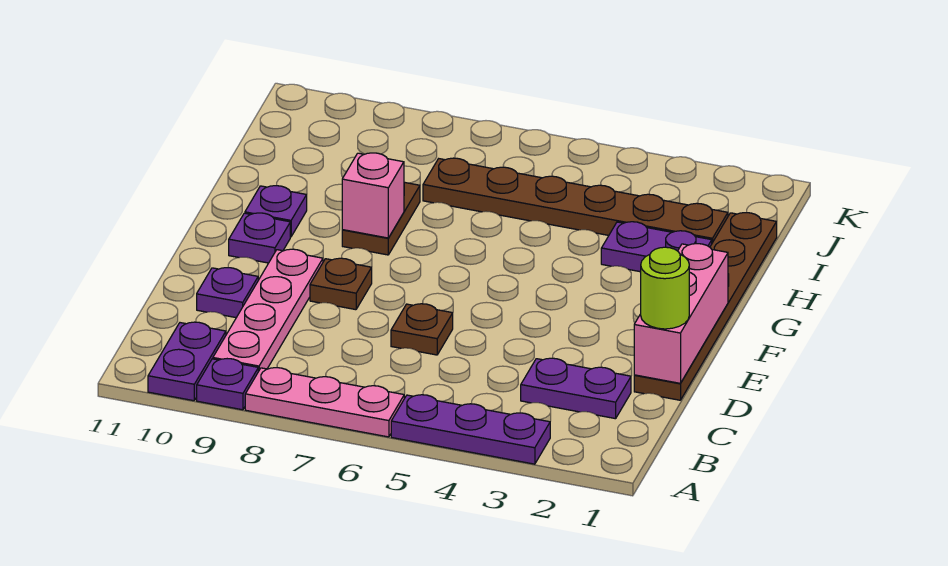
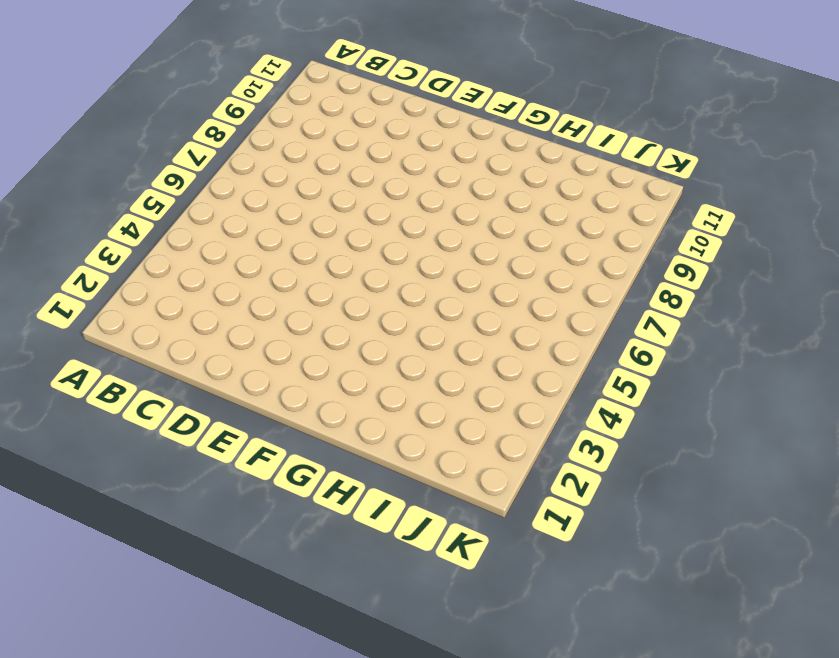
none -> purple plate A3:A5 level 1
none -> pink plate A6:A8 level 1
none -> purple plate A9 level 1

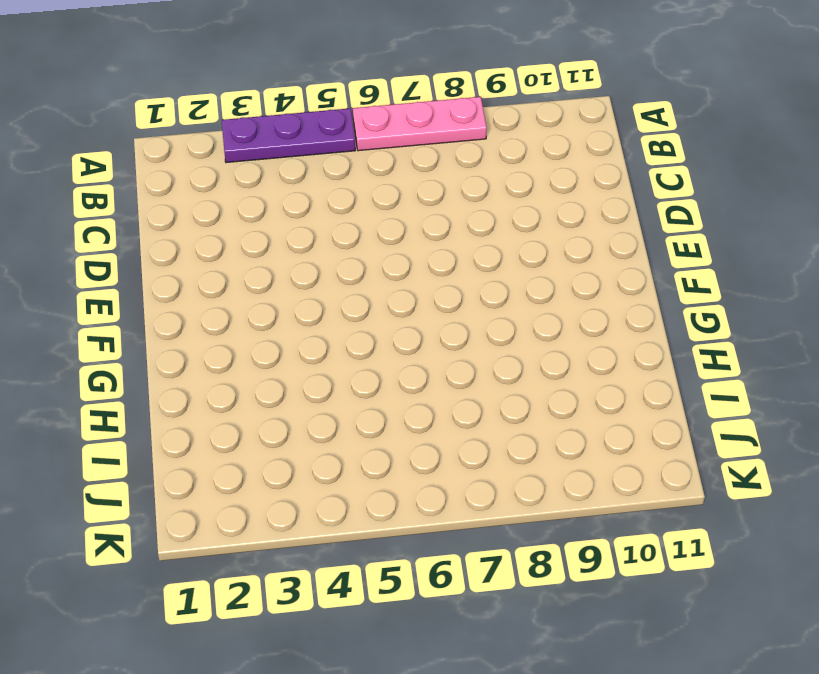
none -> purple plate A9 level 1
none -> purple plate A10:B10 level 1
none -> pink plate B9:E9 level 1

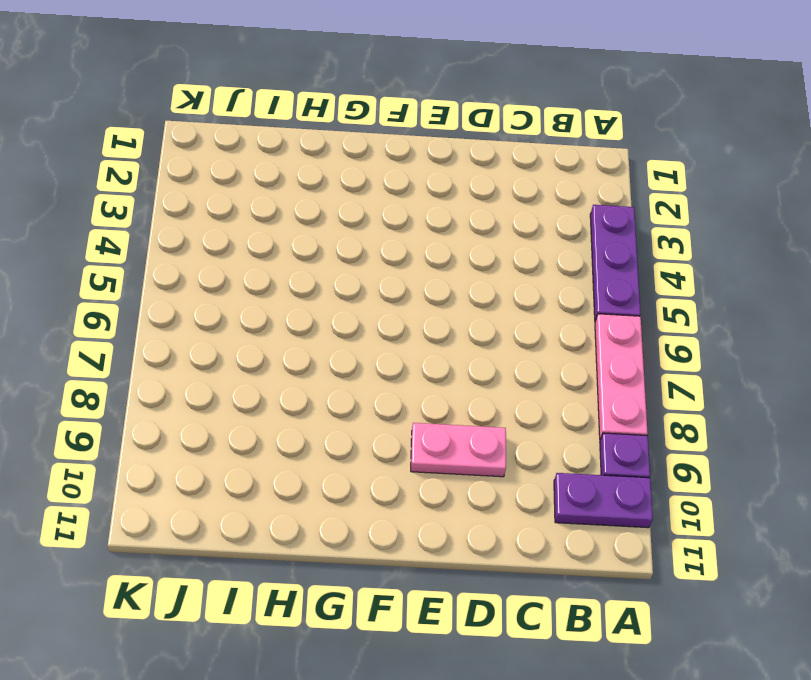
pink plate D9:E9 level 1 -> pink plate B9:E9 level 1
none -> purple plate C2:C3 level 1
none -> brown plate D1:I1 level 1
none -> brown plate D6 level 1

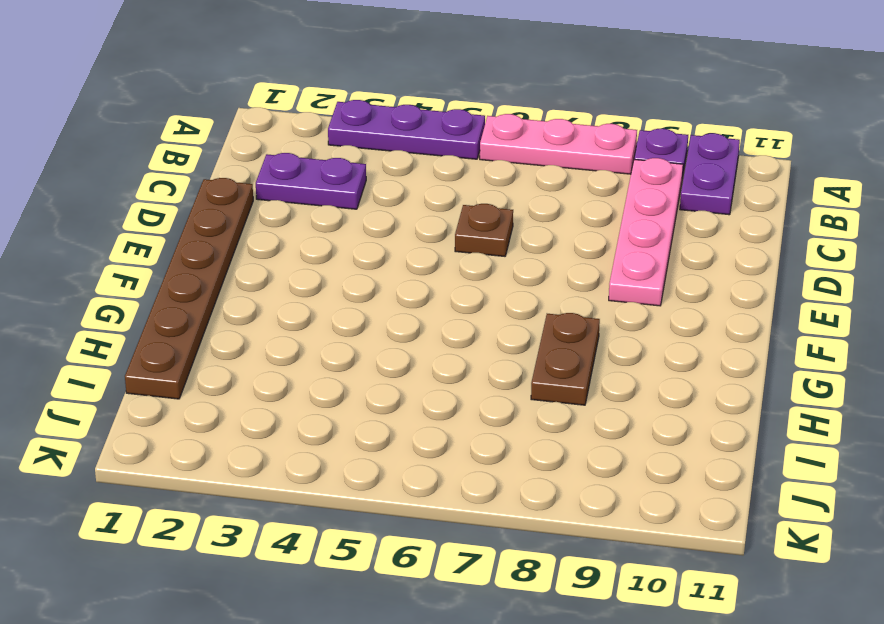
none -> purple plate D10 level 1
none -> brown plate E8 level 1
none -> purple plate F10 level 1

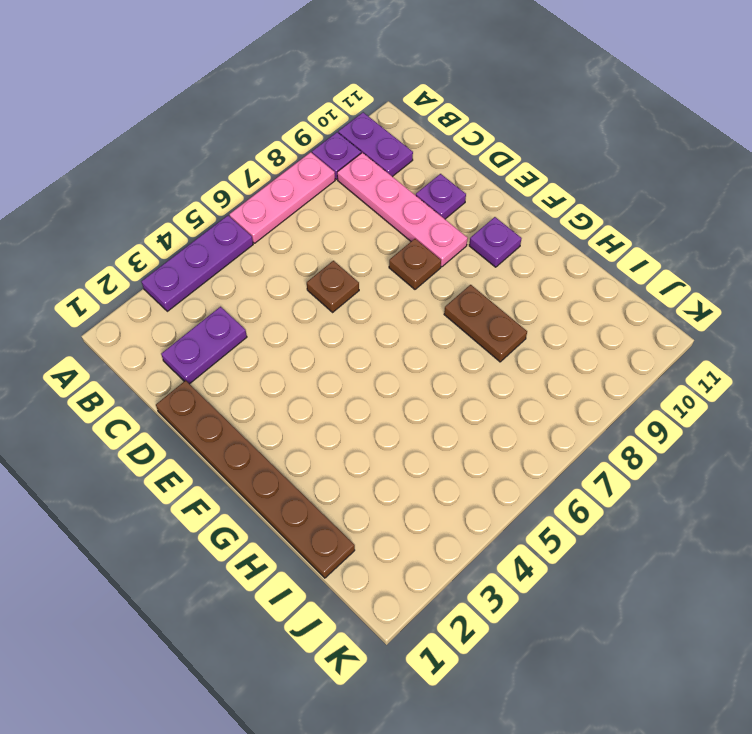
none -> purple plate G10 level 1
none -> purple plate H2:H3 level 1
none -> brown plate I2:I7 level 1

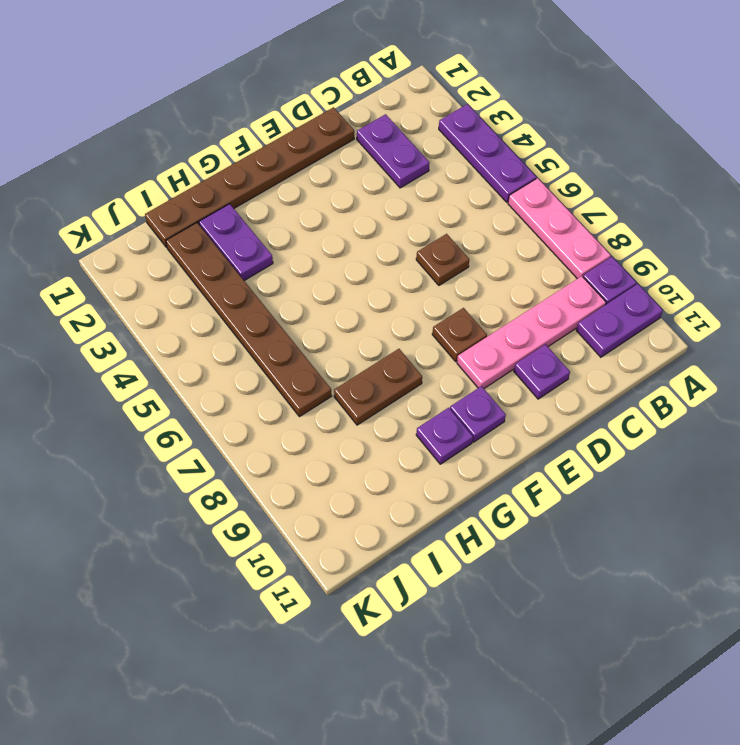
none -> pink brick D1:F1 level 2
none -> pink brick G8 level 2
none -> lime round brick D1 level 3

